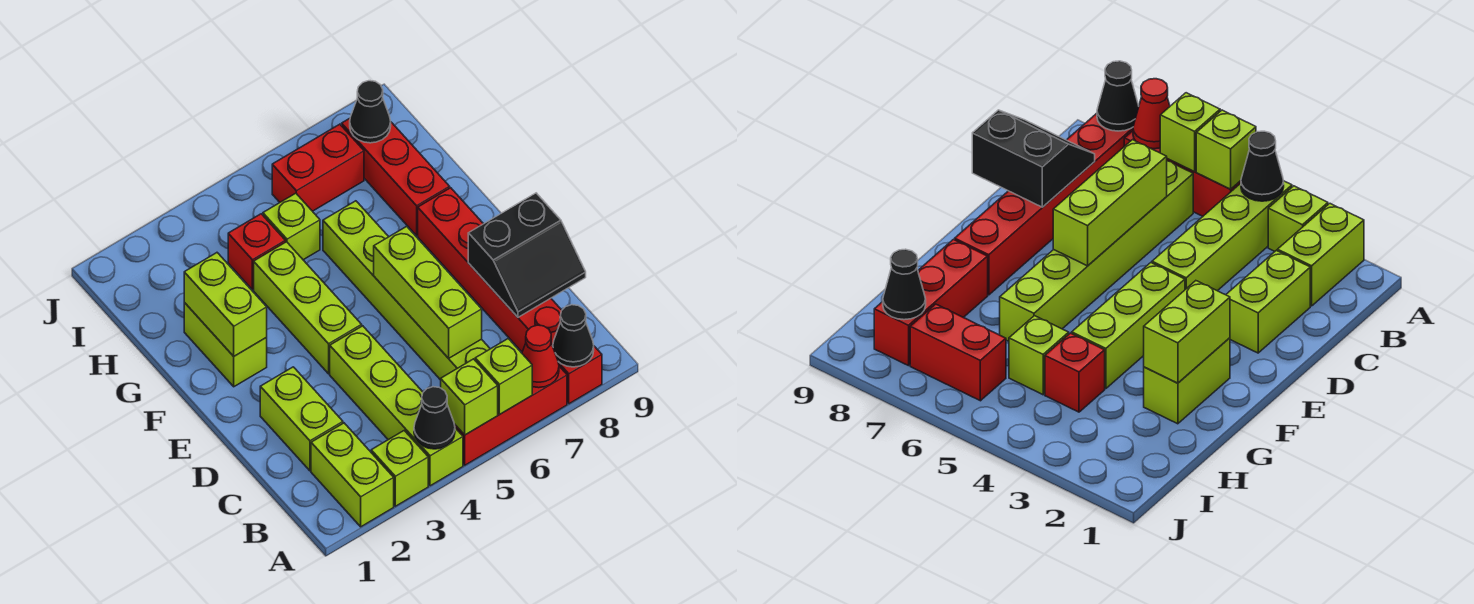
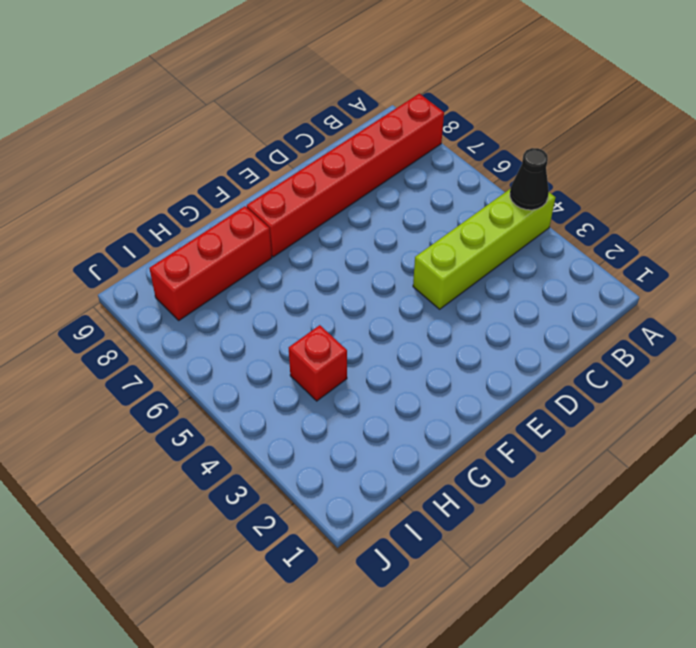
none -> lime brick A2:B2 level 1
none -> lime brick A3 level 1
none -> red brick A5:A7 level 1

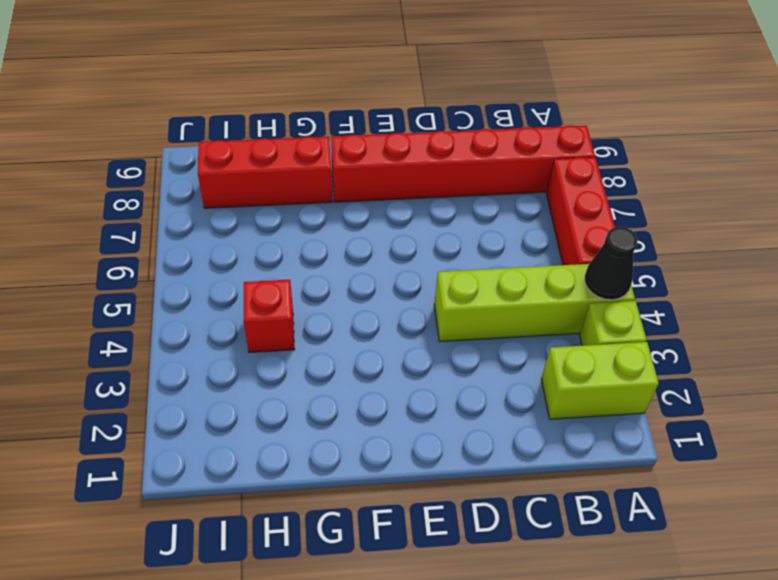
none -> lime brick B6:G6 level 1
none -> lime brick C2:D2 level 1
none -> lime brick E4:G4 level 1

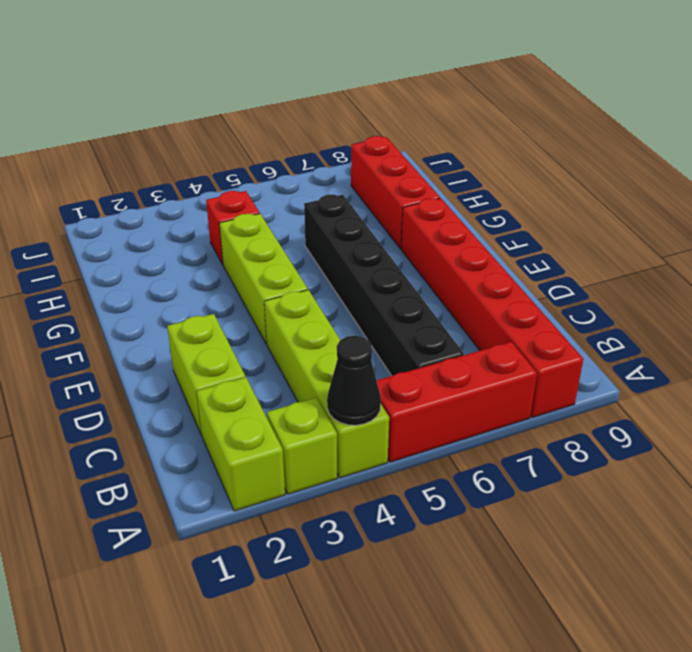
black brick B6:G6 level 1 -> lime brick B6:G6 level 1
none -> lime brick F2:G2 level 1
none -> lime brick H5 level 1
none -> red brick I6:I7 level 1

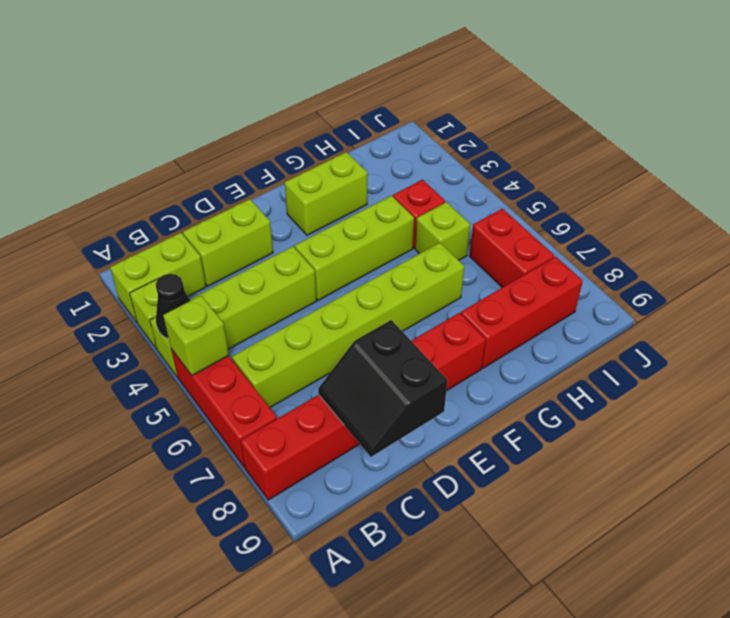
none -> lime brick A6 level 2
none -> red cone A7 level 2
none -> black cone A8 level 2

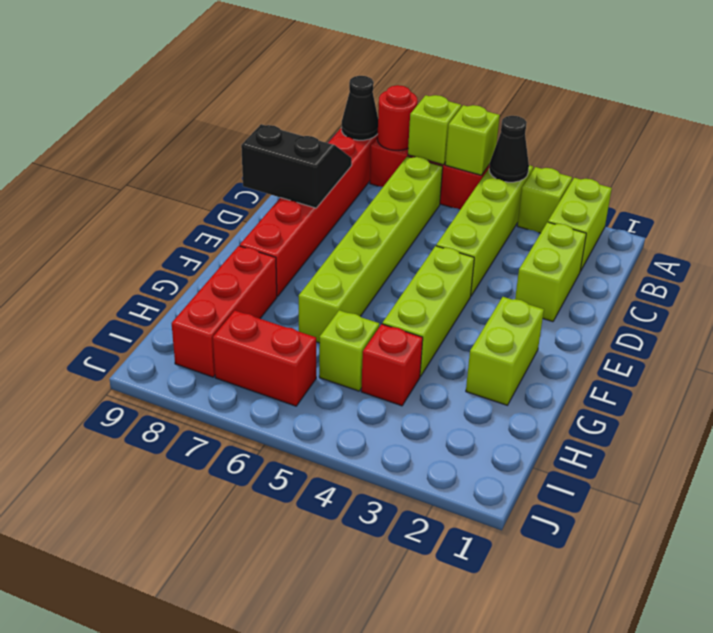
red round brick A7 level 2 -> red cone A7 level 2
none -> lime brick C6:E6 level 2
none -> lime brick F2:G2 level 2
none -> black cone I8 level 2

